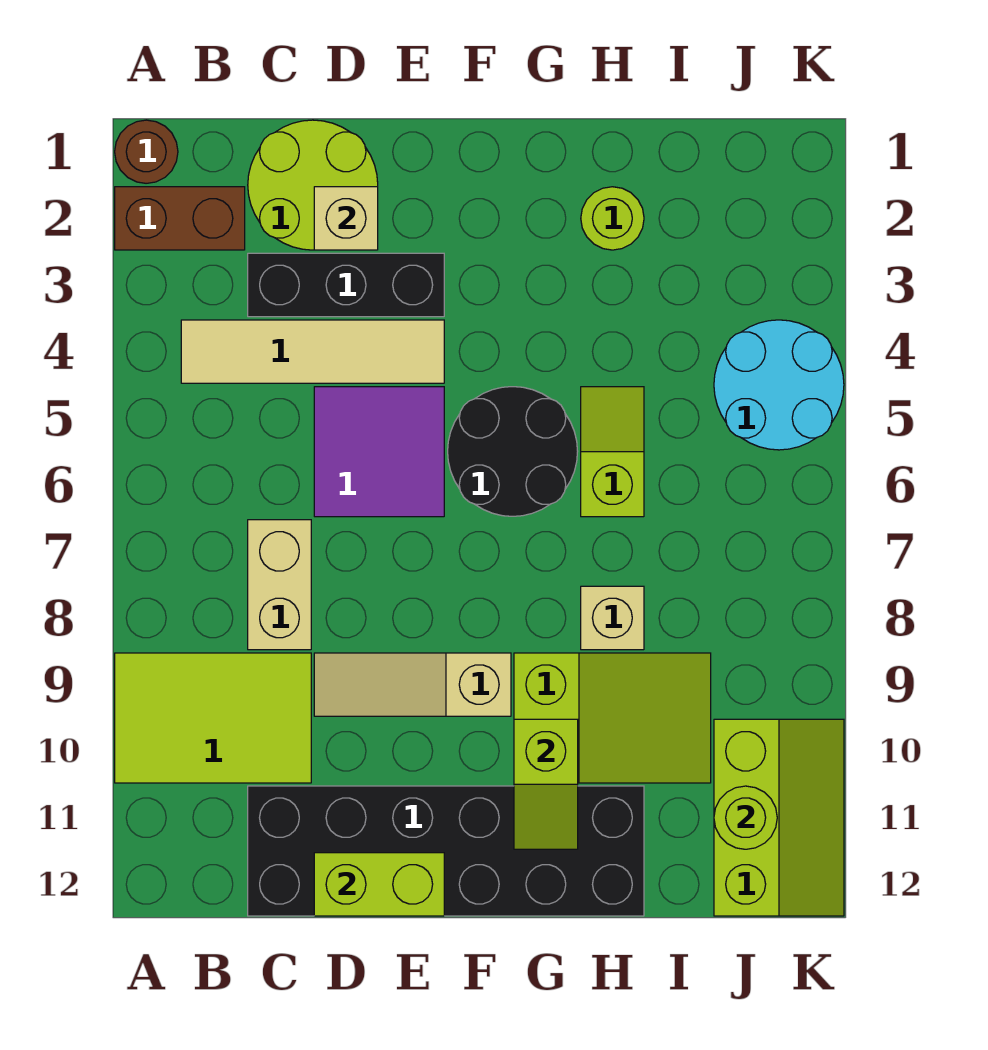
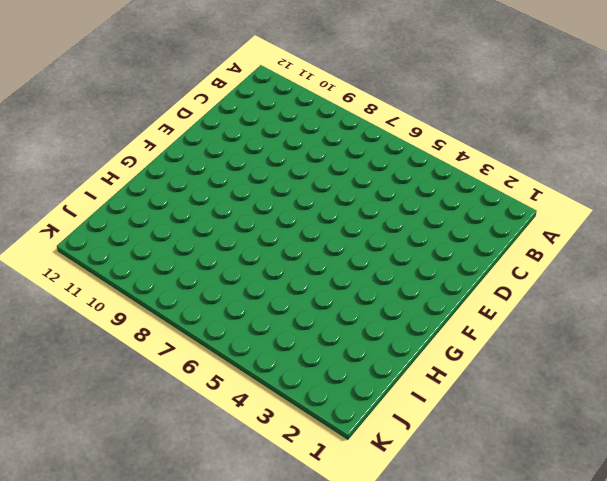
none -> brown round brick A1 level 1
none -> brown brick A2:B2 level 1
none -> lime tile A9:C10 level 1

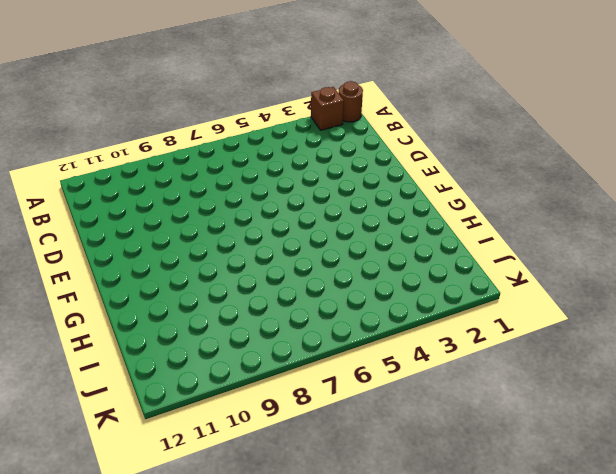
brown brick A2 level 1 -> brown brick A2:B2 level 1
none -> lime tile A9:C10 level 1
none -> tan tile B4:E4 level 1
none -> lime round brick C1:D2 level 1

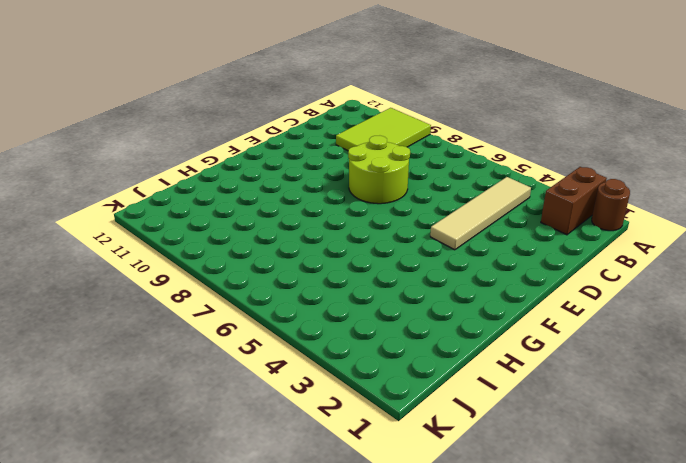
lime round brick D7:E8 level 1 -> lime round brick C1:D2 level 1
none -> black brick C3:E3 level 1
none -> tan brick C7:C8 level 1
none -> black brick C11:H12 level 1

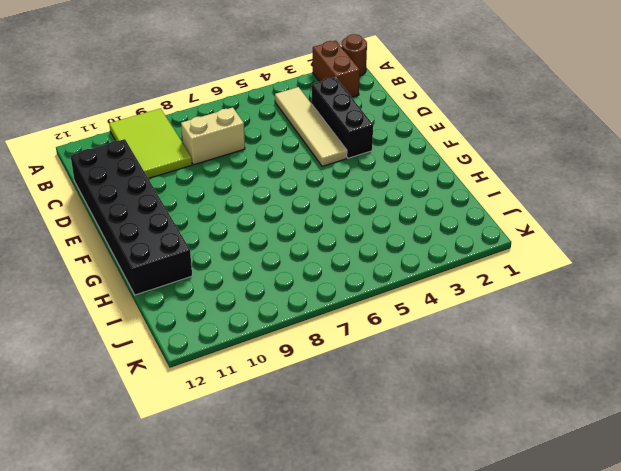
none -> lime round brick C1:D2 level 1
none -> purple tile D5:E6 level 1
none -> tan slope D9:F9 level 1 top F

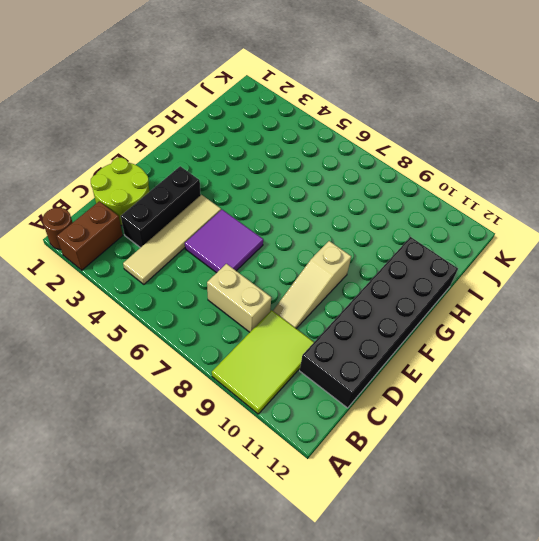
none -> black round brick F5:G6 level 1
none -> lime slope G9:I10 level 1 top G
none -> lime round brick H2 level 1

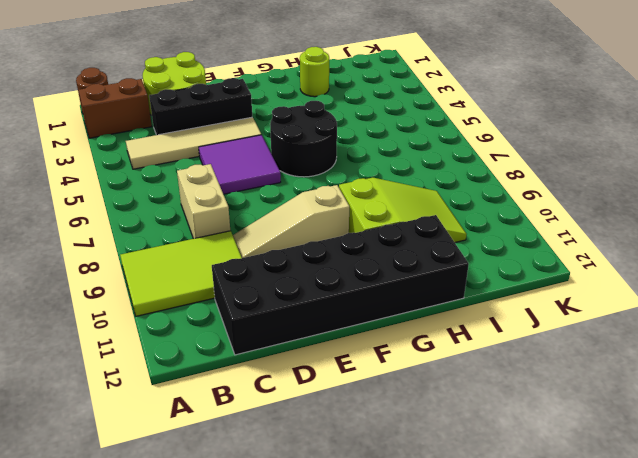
none -> lime slope H5:H6 level 1 top 6
none -> tan brick H8 level 1
none -> cyan round brick J4:K5 level 1

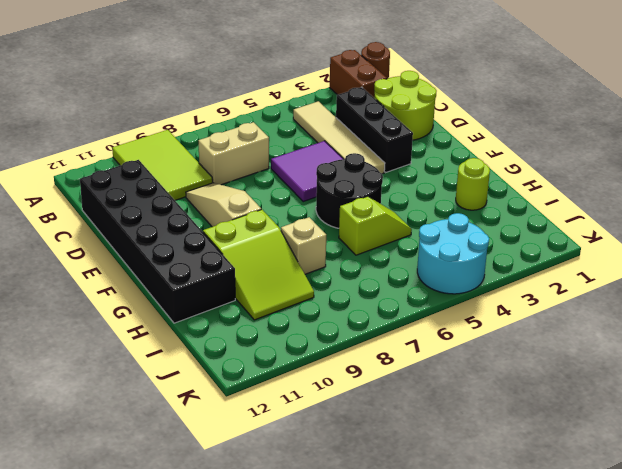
none -> lime slope J10:K12 level 1 top J
none -> tan brick D2 level 2
none -> lime brick D12:E12 level 2

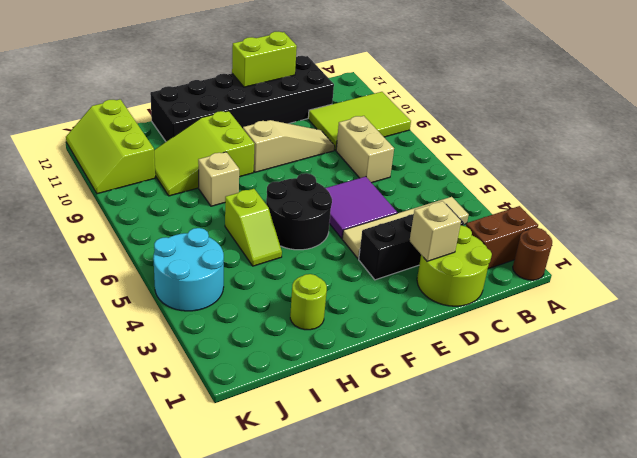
none -> lime slope G10:G11 level 2 top 10
none -> lime round brick J11 level 2

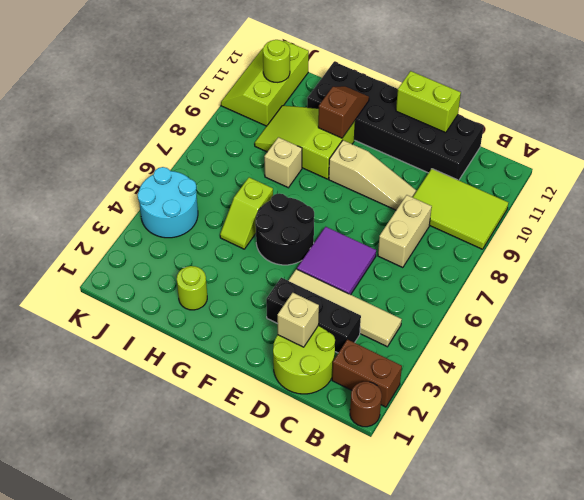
brown slope G10:G11 level 2 top 10 -> lime slope G10:G11 level 2 top 10

